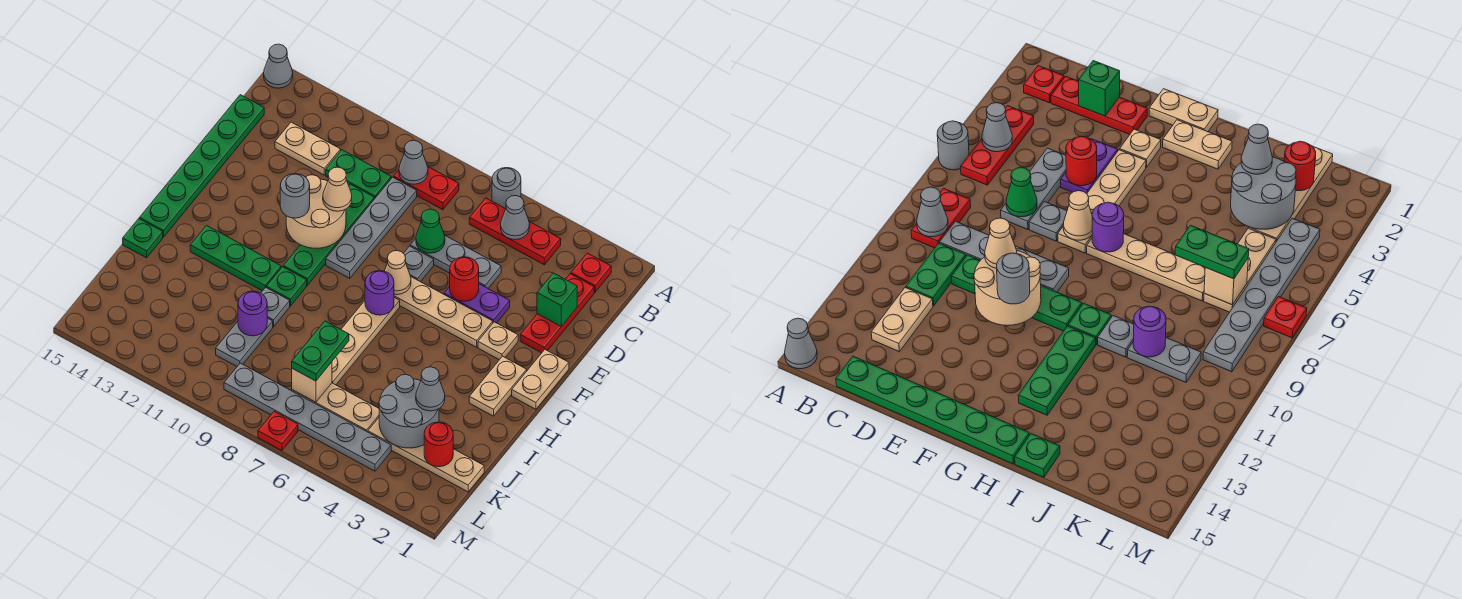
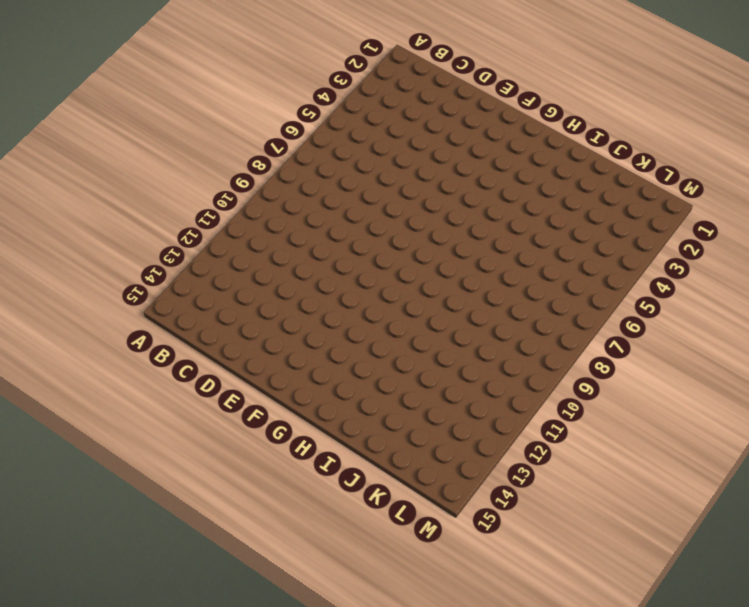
none -> grey round brick A6 level 1
none -> grey cone A15 level 1
none -> red plate B2 level 1
none -> red plate B4:B6 level 1

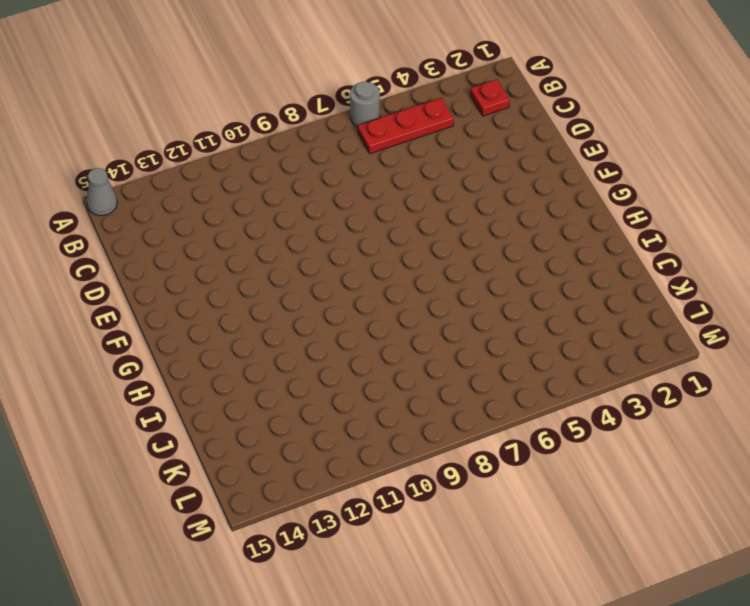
none -> red plate B8:B9 level 1
none -> red plate C2:E2 level 1
none -> grey plate C9:F9 level 1
none -> green plate C10:C11 level 1

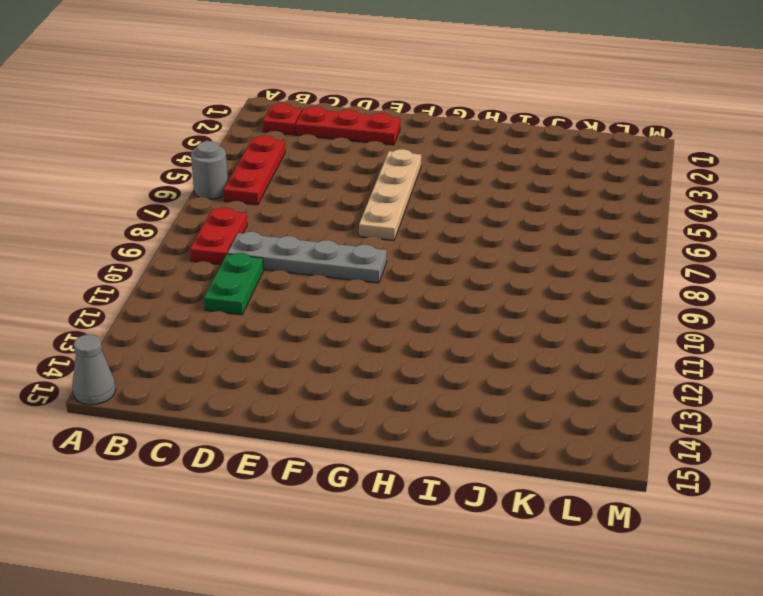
none -> tan plate C12:C13 level 1
none -> green plate C15:H15 level 1
none -> grey plate D5:D7 level 1
none -> green plate D10:G10 level 1

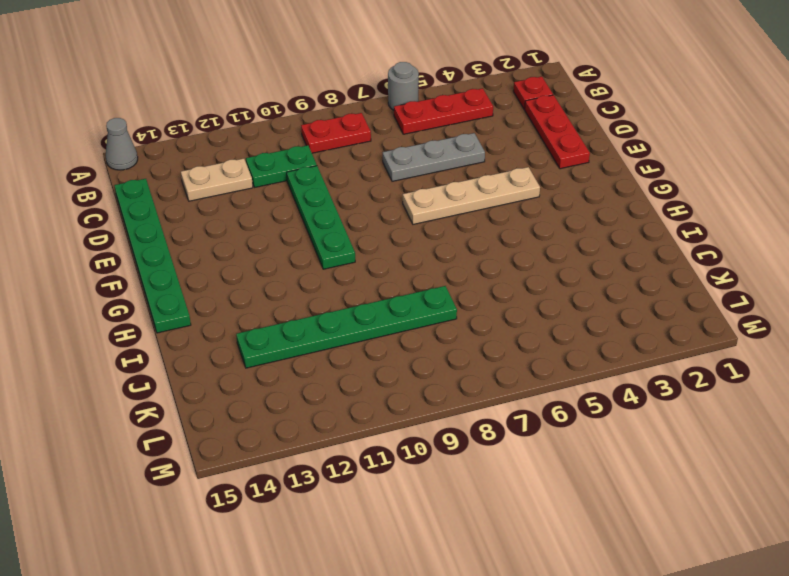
green plate J8:J13 level 1 -> grey plate J10:K10 level 1
none -> grey plate C9:F9 level 1
none -> purple plate E4:E5 level 1
none -> grey plate E7 level 1
none -> tan plate F1:G1 level 1

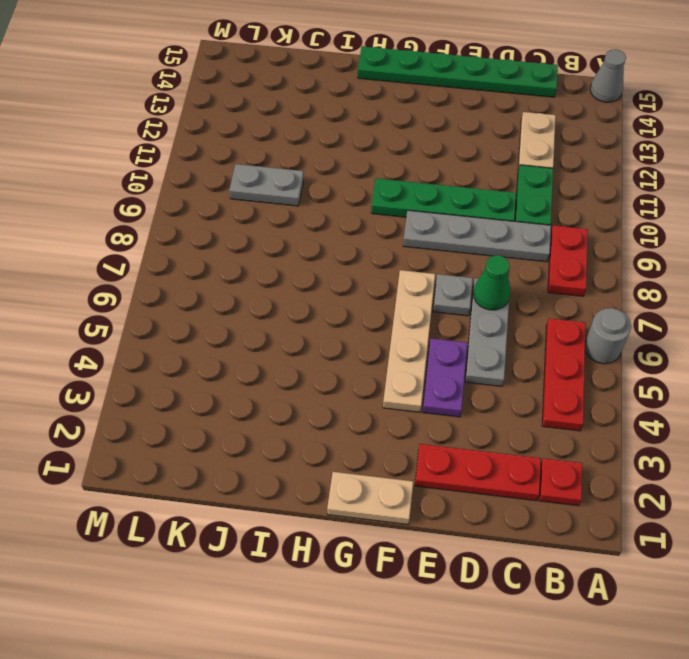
none -> tan plate F3 level 1
none -> tan plate G2:H2 level 1
none -> tan plate G7:J7 level 1
none -> green plate H10 level 1

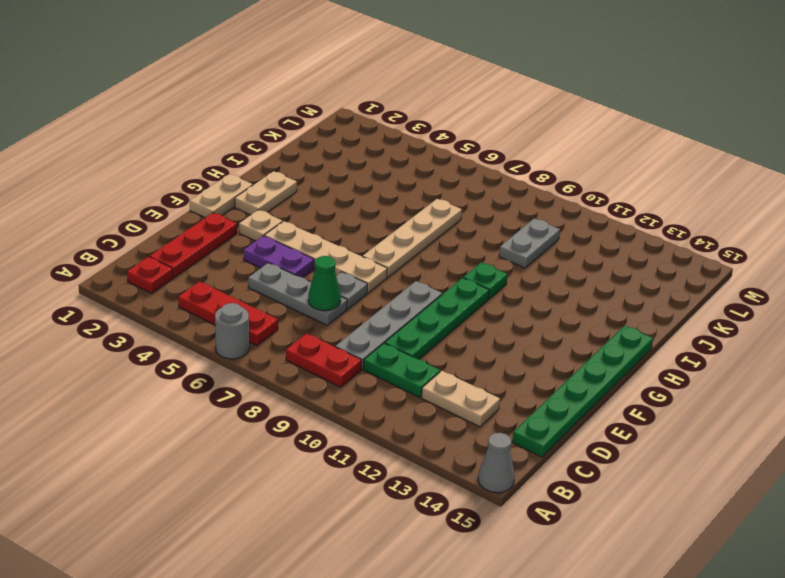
none -> green plate H11:H13 level 1
none -> grey plate I10 level 1
none -> green plate I15 level 1
none -> tan plate K1:K4 level 1

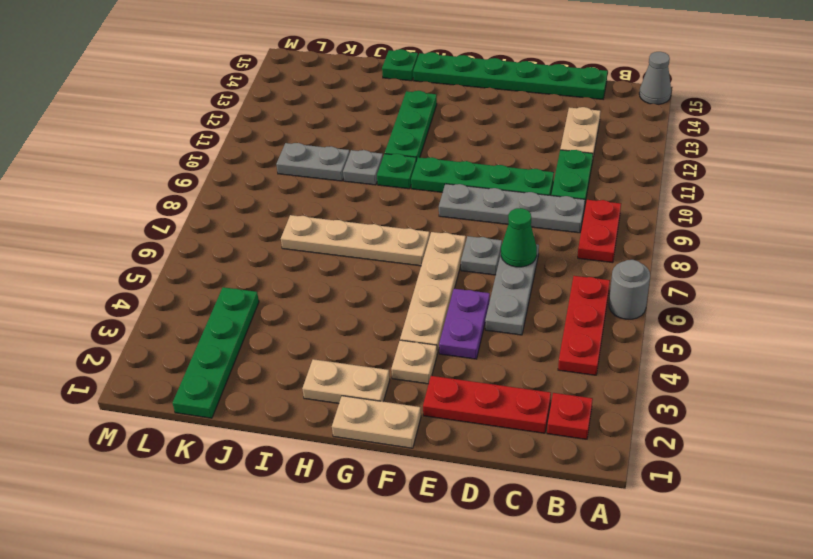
green plate K1:K4 level 1 -> tan plate K1:K4 level 1
none -> tan plate K5:K7 level 1
none -> grey plate L4:L9 level 1
none -> red plate M7 level 1
none -> grey cone B5 level 2

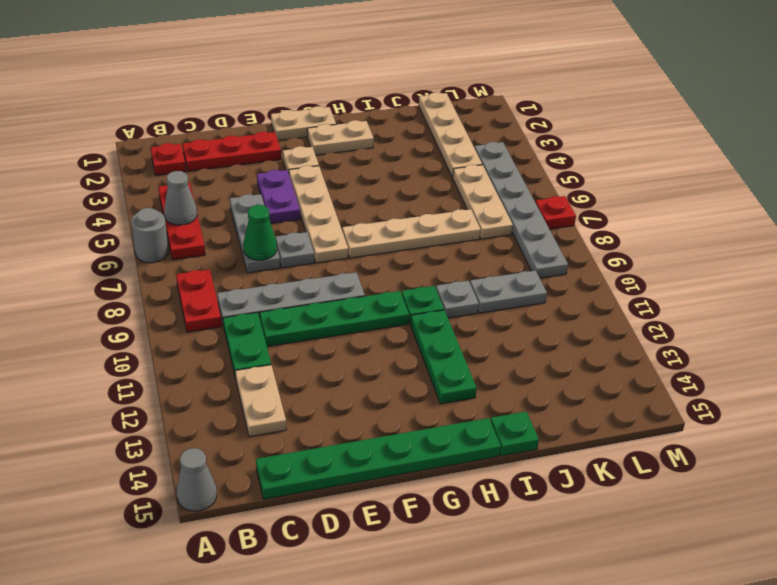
none -> grey cone B9 level 2
none -> green brick D2 level 2
none -> red round brick E5 level 2
none -> tan round brick E10:F11 level 2

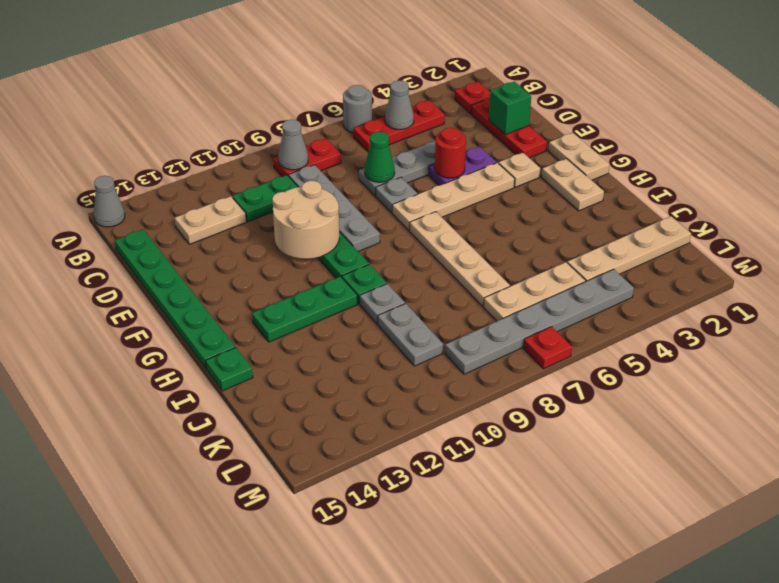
none -> tan cone F7 level 2
none -> purple round brick G7 level 2
none -> grey round brick J3:K4 level 2
none -> purple round brick J10 level 2

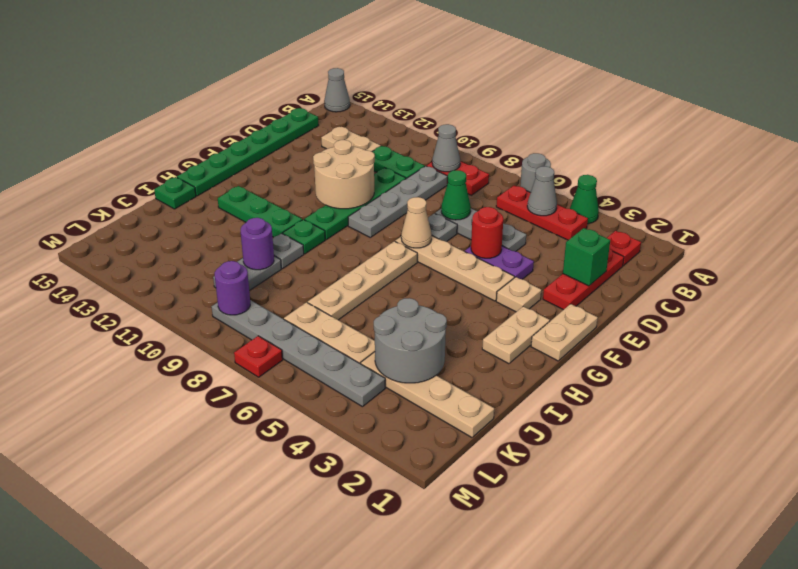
green cone A4 level 1 -> none
purple round brick L9 level 2 -> purple round brick G7 level 2
none -> red round brick K2 level 2
none -> tan brick K7 level 2
none -> tan cone E10 level 3
none -> grey round brick F11 level 3

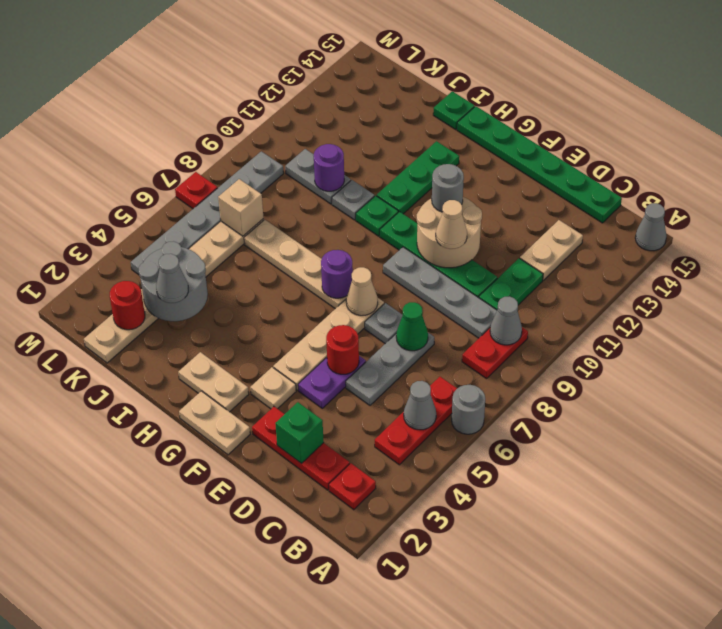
none -> green plate J7:K7 level 3

